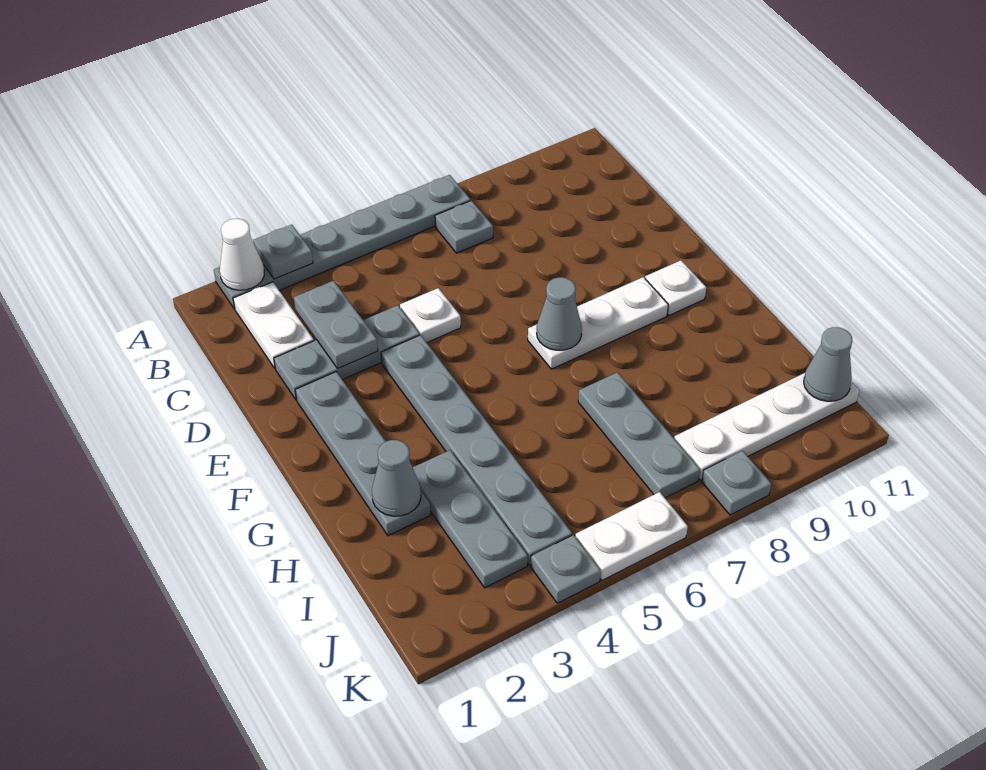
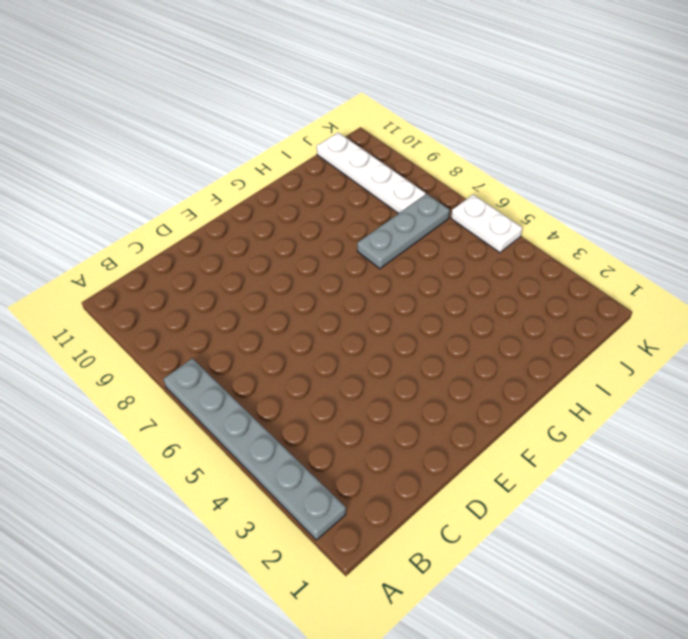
none -> white plate B2:C2 level 1
none -> grey plate B7 level 1
none -> grey plate D2:D4 level 1

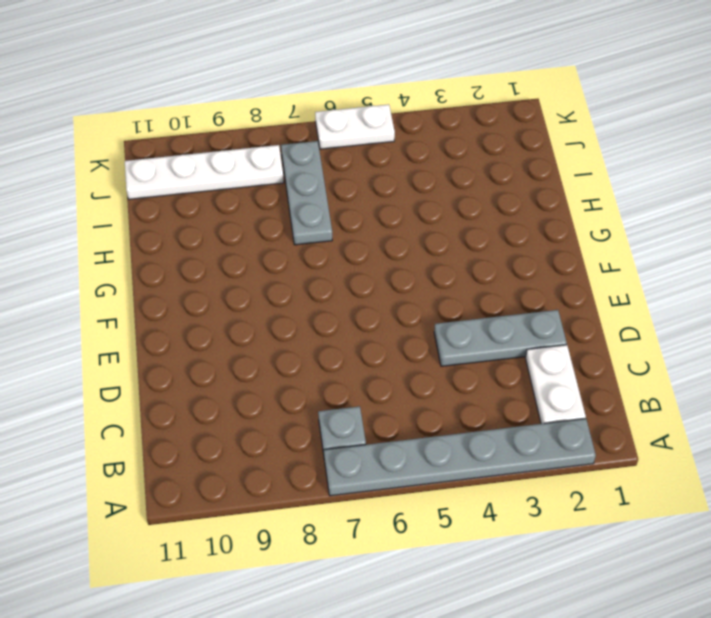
none -> white plate D5 level 1
none -> grey plate E2:H2 level 1
none -> grey plate E4:J4 level 1

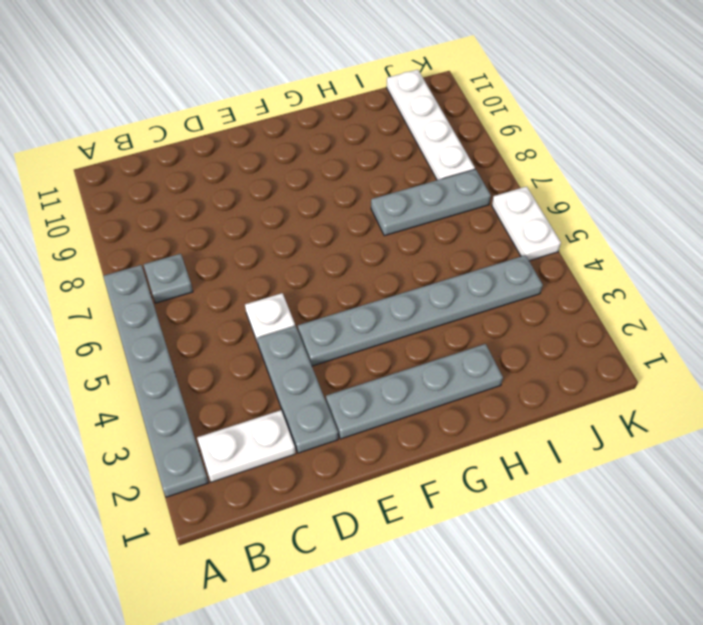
none -> white plate F7:F9 level 1
none -> white plate F10 level 1
none -> grey plate H3:J3 level 1

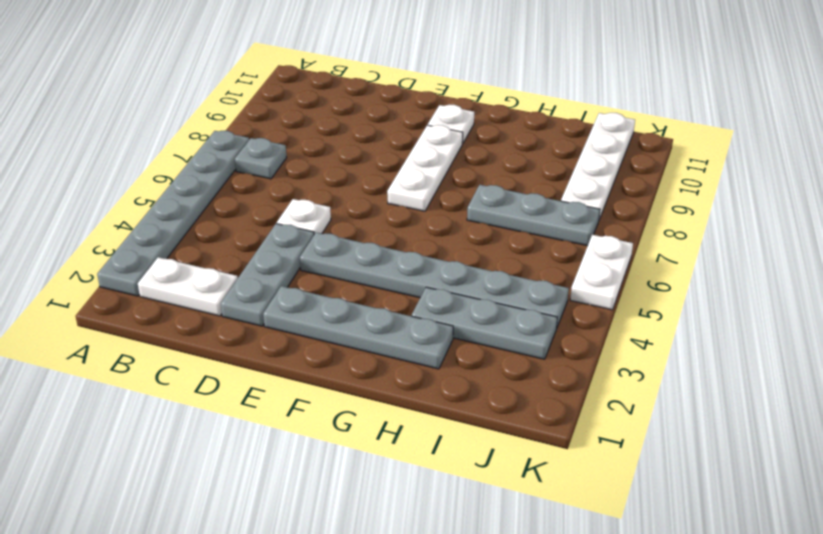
none -> grey plate K4 level 1
none -> grey plate K8 level 1
none -> white cone A2 level 2

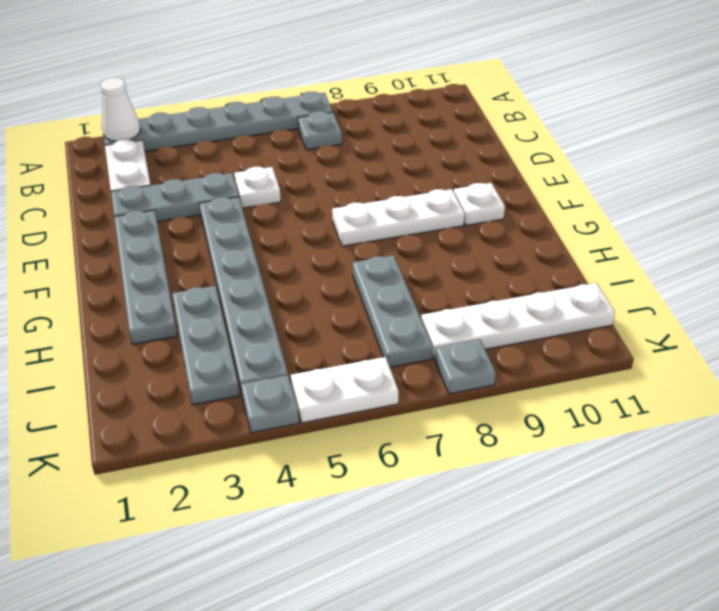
none -> grey plate A3 level 2
none -> grey plate C3:D3 level 2
none -> grey cone F7 level 2

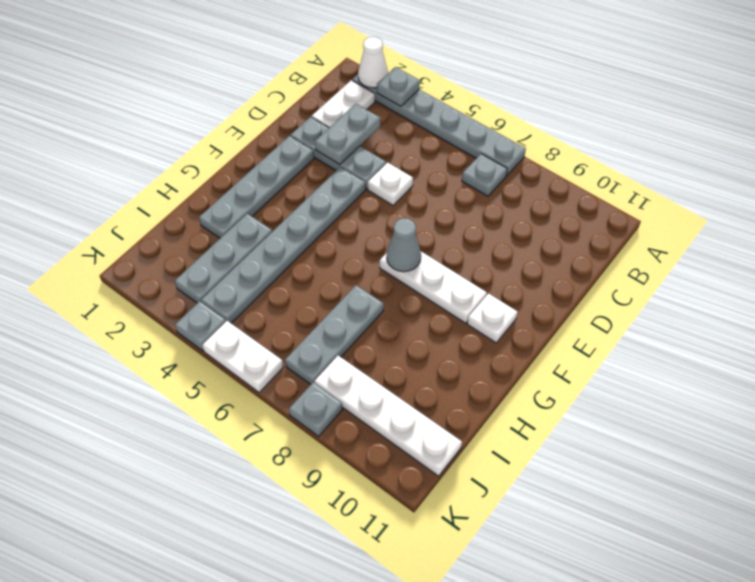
none -> grey cone H2 level 2
none -> grey cone J11 level 2

